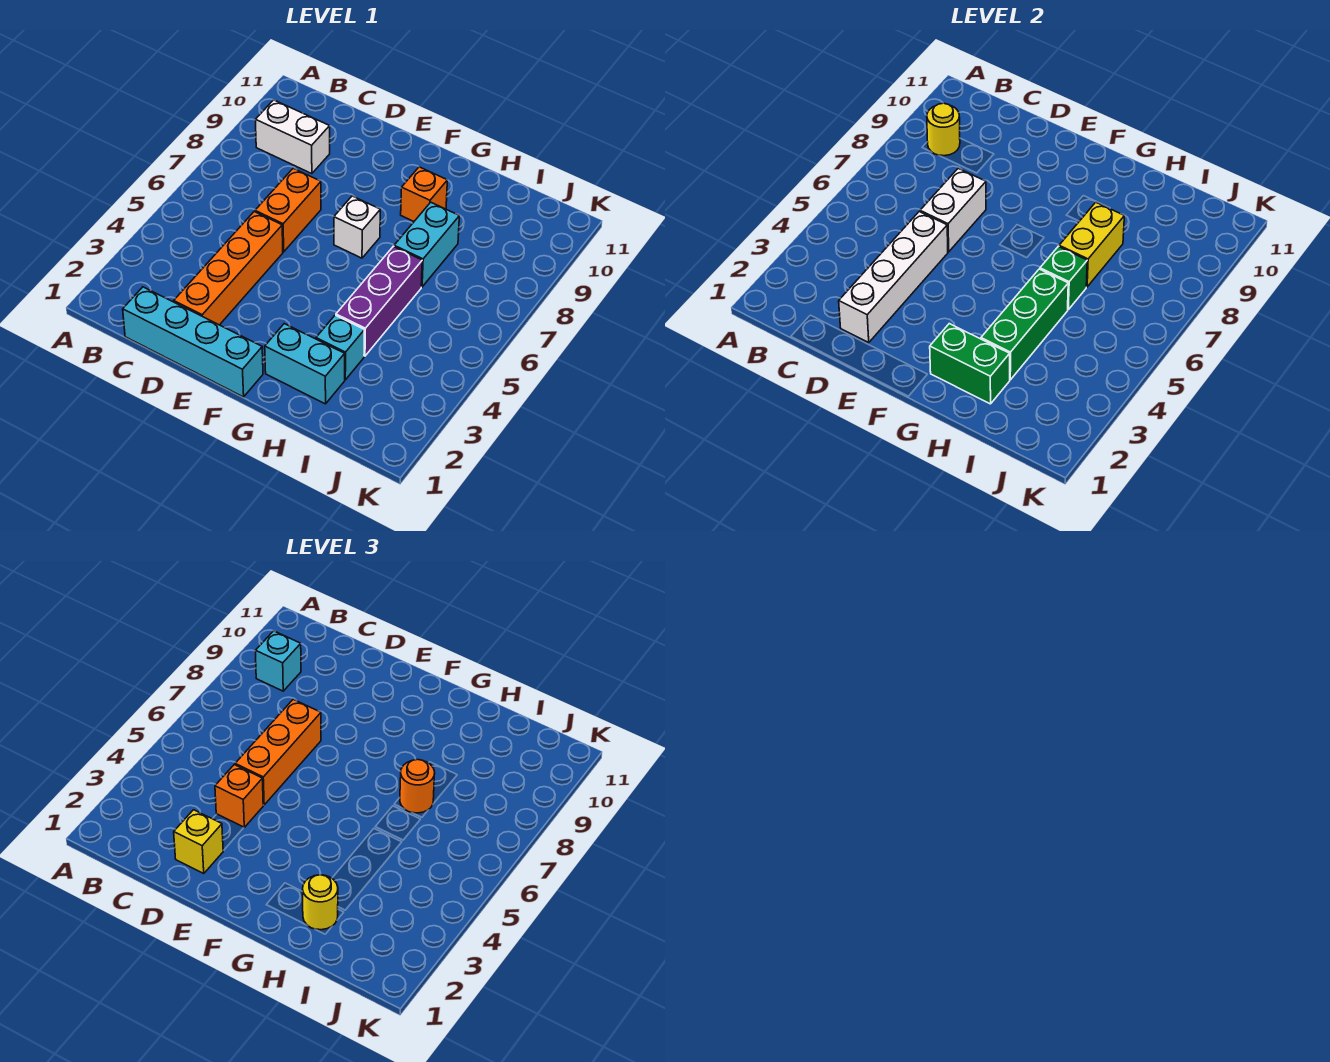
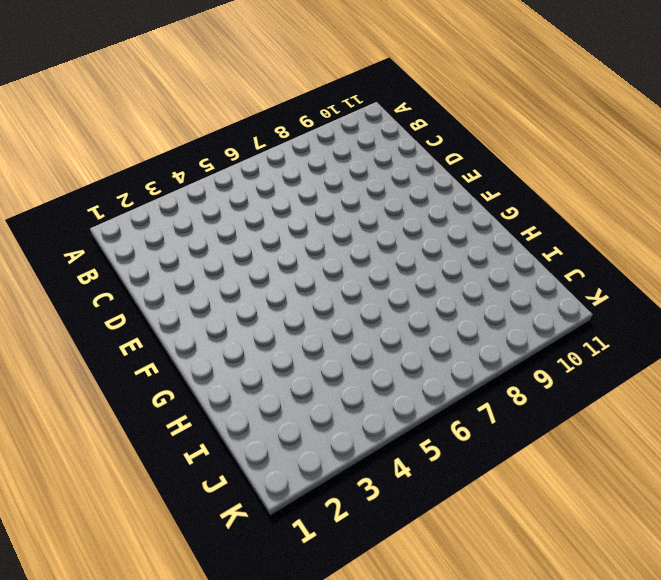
none -> white brick B9:C9 level 1
none -> cyan brick C1:F1 level 1
none -> orange brick D2:D5 level 1

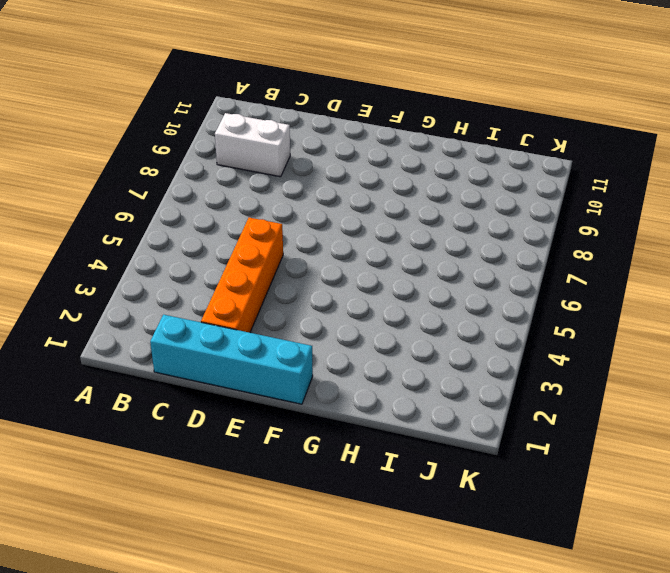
none -> orange brick D6:D7 level 1
none -> white brick F7 level 1
none -> cyan brick G2:H2 level 1

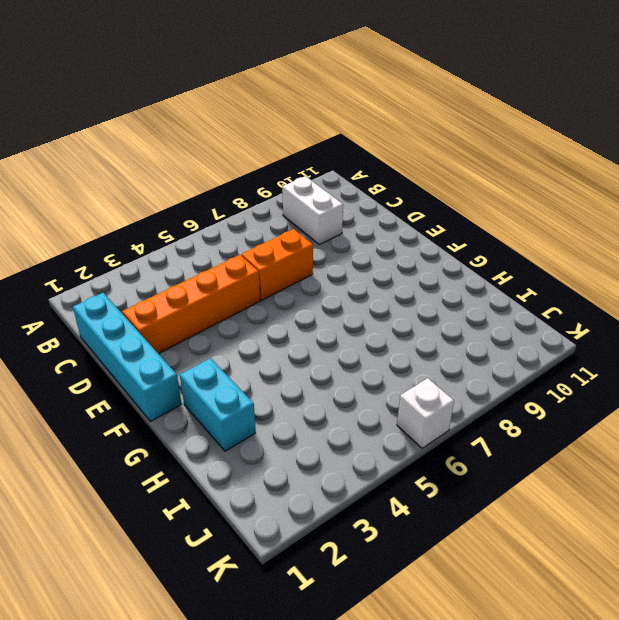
white brick K6 level 1 -> white brick F7 level 1
none -> orange brick G9 level 1
none -> cyan brick H3 level 1
none -> purple brick H4:H6 level 1

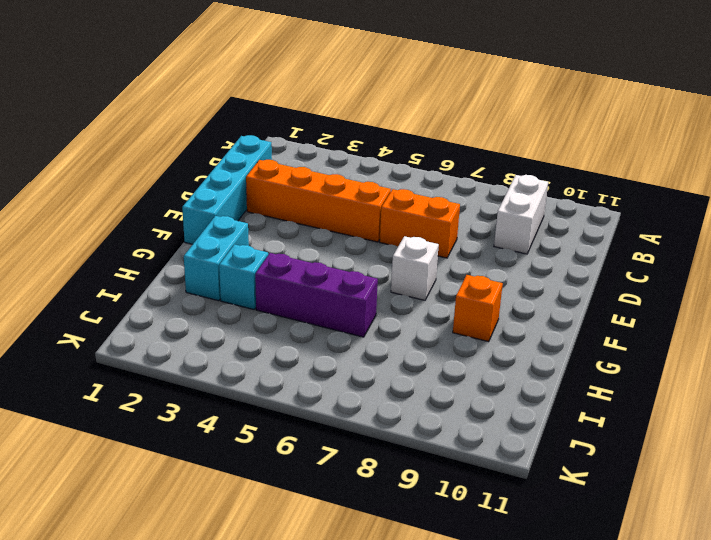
none -> cyan brick H7:H8 level 1
none -> yellow round brick B9 level 2
none -> white brick D2:D5 level 2

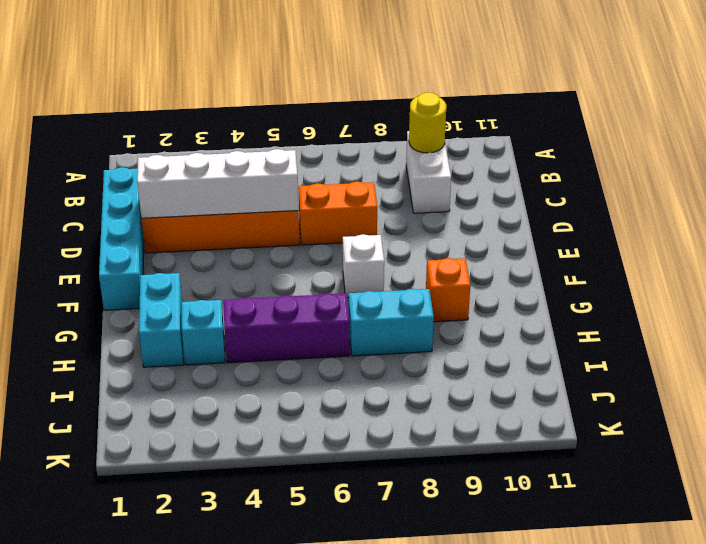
none -> white brick D6:D7 level 2
none -> green brick G2:H2 level 2
none -> green brick H3:H5 level 2

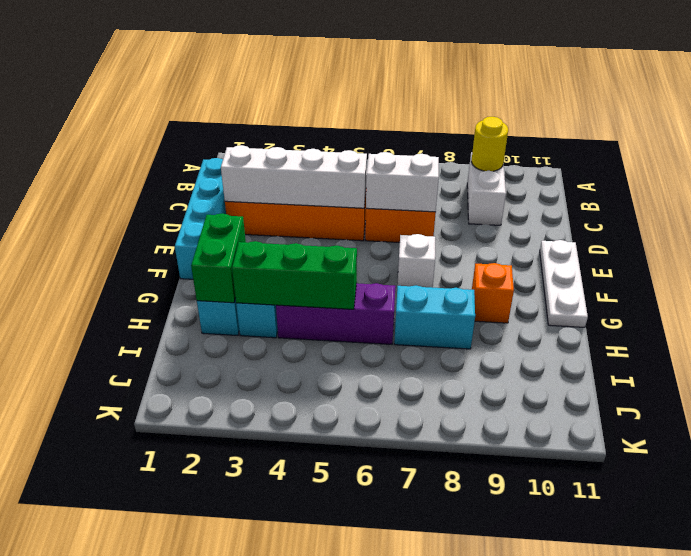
white plate E11:G11 level 1 -> none
none -> green brick H6 level 2
none -> yellow brick H7:H8 level 2
none -> cyan brick B9 level 3

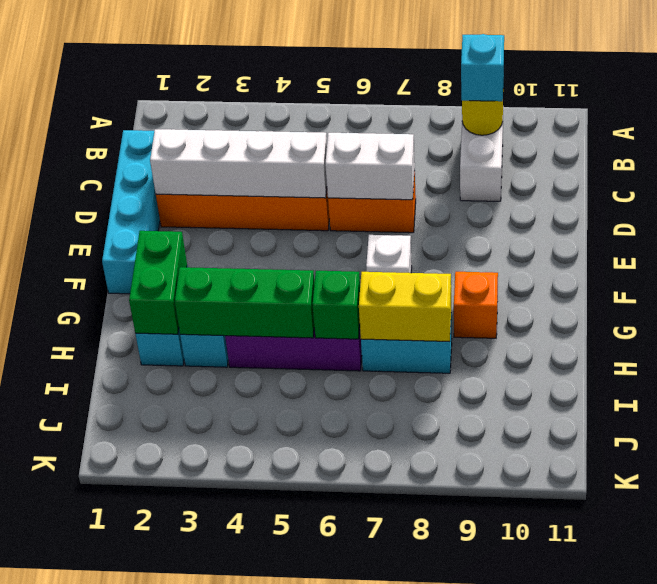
none -> yellow brick D2 level 3
none -> orange brick D4 level 3
none -> orange brick D5:D7 level 3

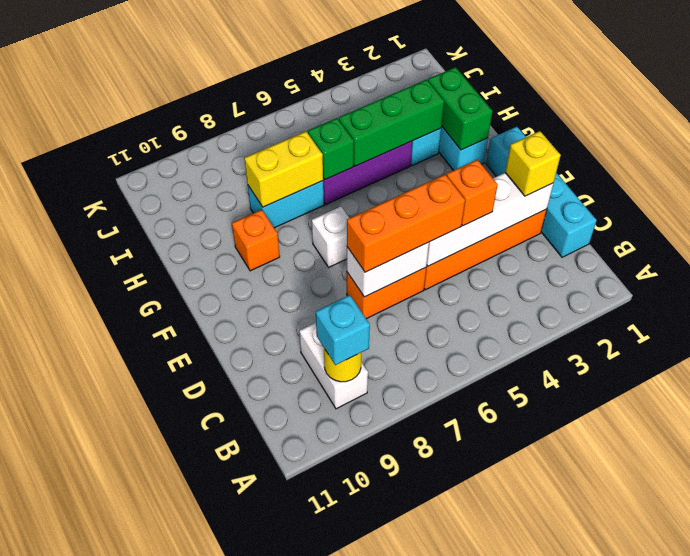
none -> yellow round brick H2 level 3
none -> orange round brick H7 level 3

